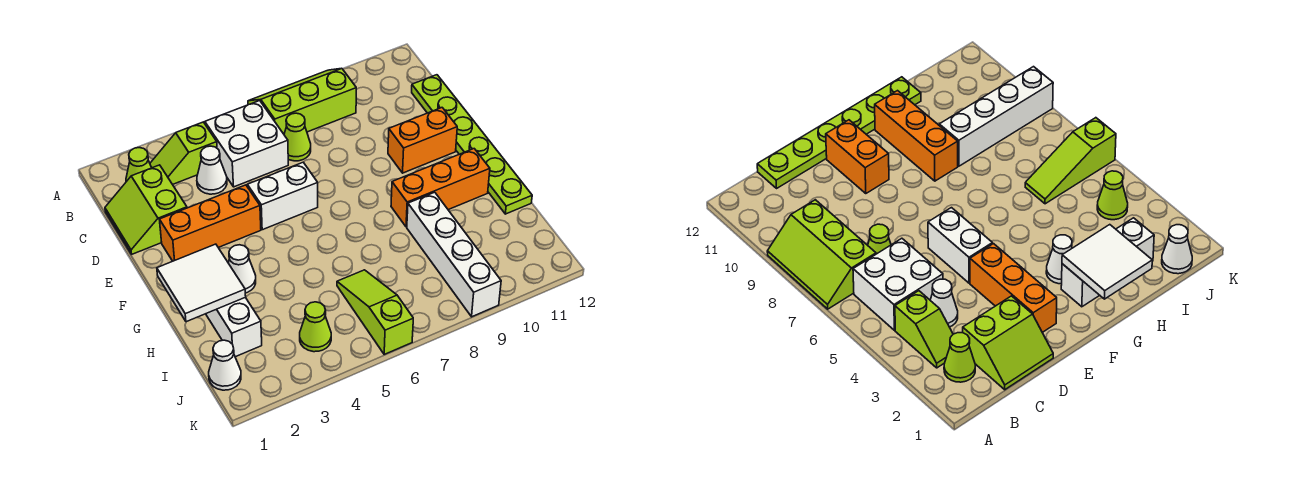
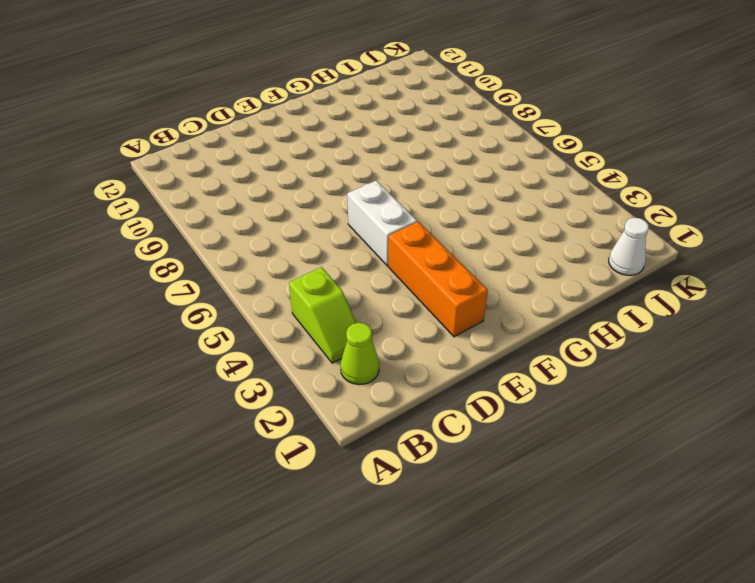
none -> lime slope A7:B9 level 1 top B
none -> white brick B5:C6 level 1
none -> lime slope C1:D2 level 1 top 2

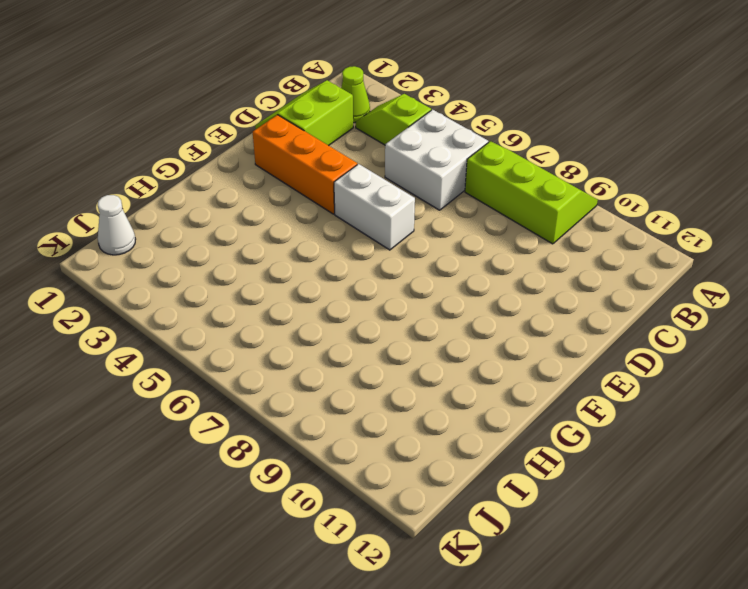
none -> white cone C4 level 1
none -> lime cone C7 level 1
none -> lime plate C12:H12 level 1

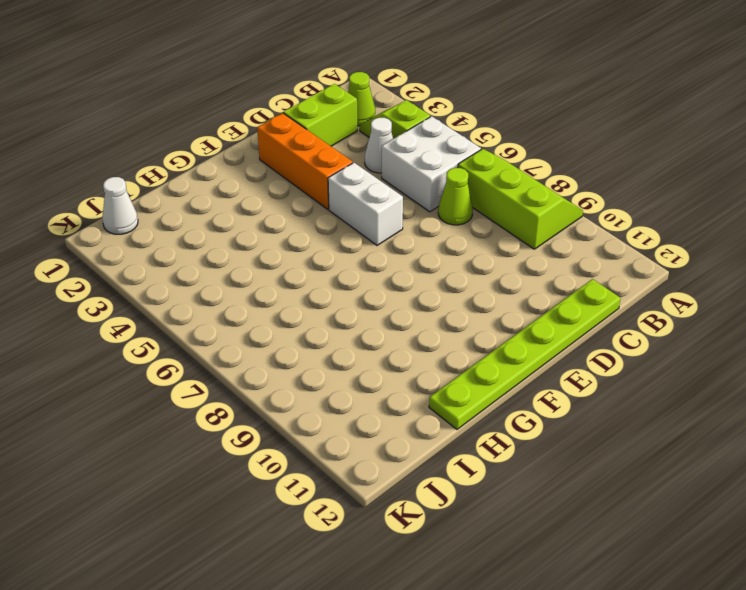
none -> orange brick E10:E11 level 1
none -> white brick G2:I2 level 1
none -> white cone G3 level 1

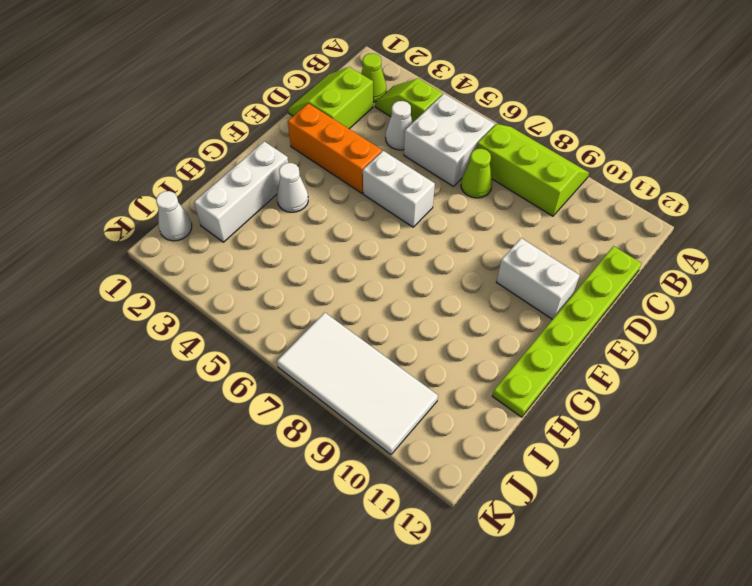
white brick E10:E11 level 1 -> orange brick E10:E11 level 1
white tile J7:K10 level 1 -> white brick H9:K9 level 1
none -> orange brick G9:G11 level 1
none -> lime slope I6:K6 level 1 top K
none -> lime cone J4 level 1

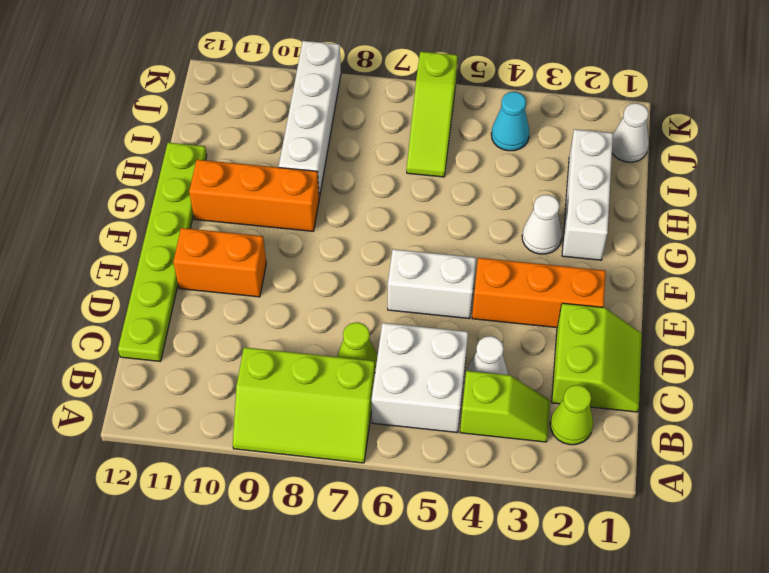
cyan cone J4 level 1 -> lime cone J4 level 1
none -> white tile G1:H2 level 2

